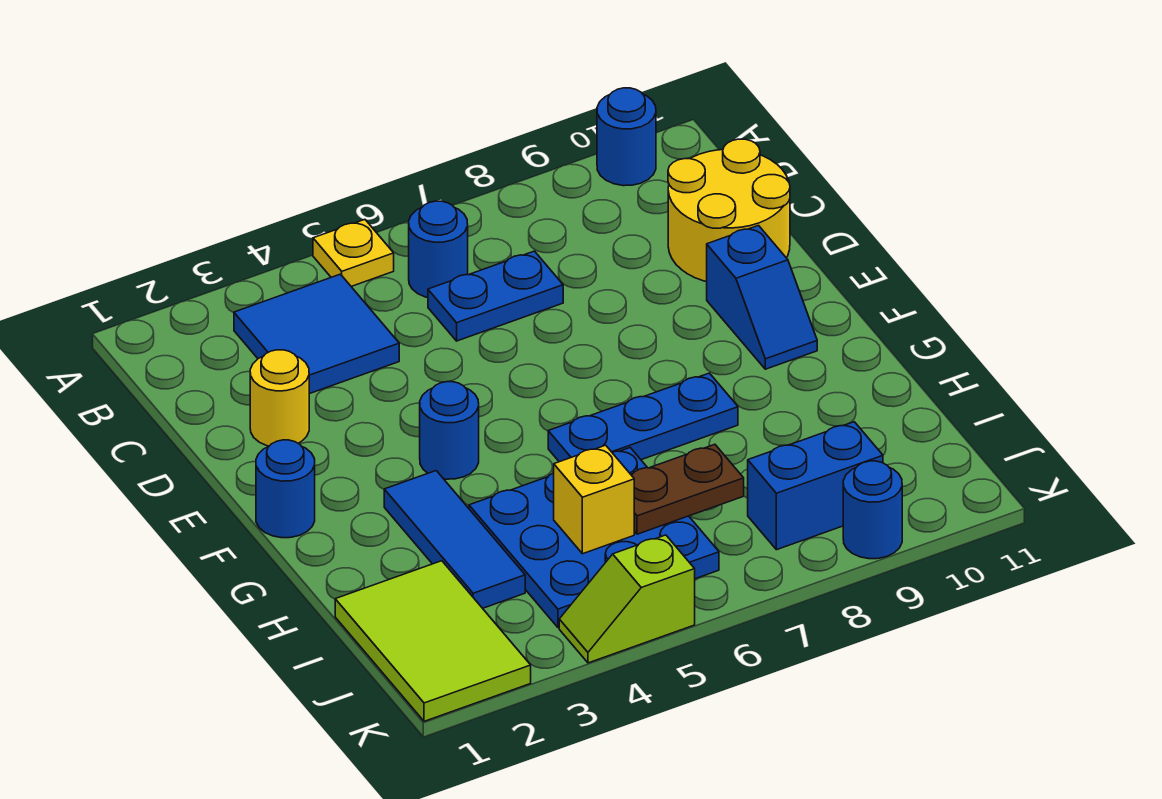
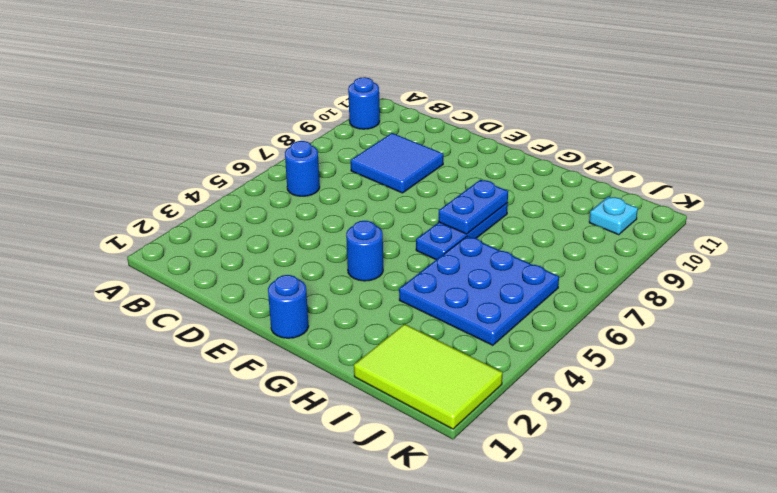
blue tile C8:D9 level 1 -> blue tile B3:C4 level 1
blue plate G7:G8 level 2 -> blue plate C6:C7 level 1
cyan plate J10 level 1 -> none
none -> yellow plate A5 level 1
none -> yellow round brick C10:D11 level 1
none -> yellow round brick D2 level 1

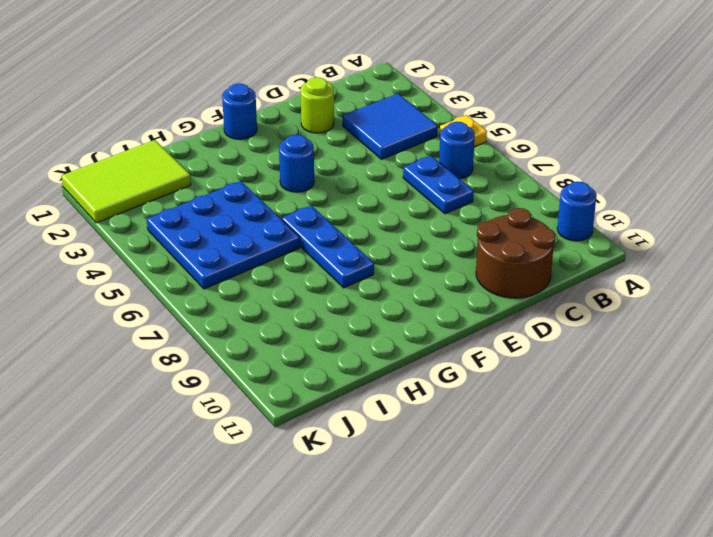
brown round brick C10:D11 level 1 -> yellow round brick C10:D11 level 1
lime round brick D2 level 1 -> yellow round brick D2 level 1
none -> blue slope E10:F10 level 1 top E
none -> blue tile G3:I3 level 1
none -> blue brick J8:J9 level 1

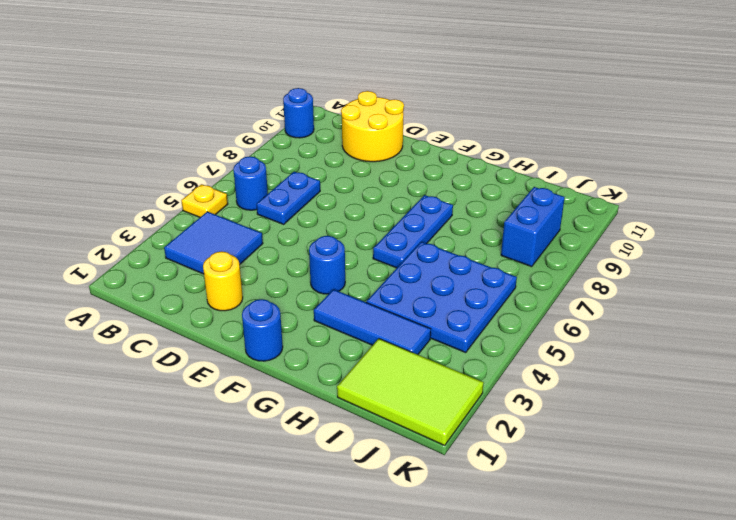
none -> blue slope E10:F10 level 1 top E
none -> lime slope K4:K5 level 1 top 5
none -> blue round brick K9 level 1

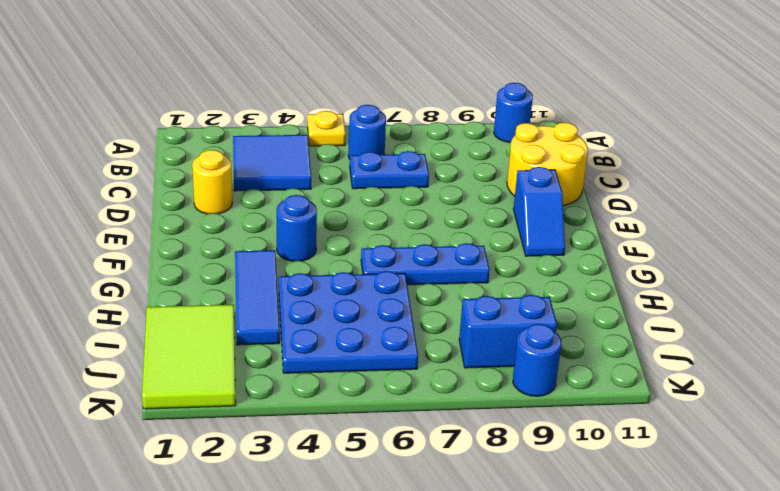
none -> blue round brick F1 level 1
none -> lime slope K4:K5 level 1 top 5
none -> yellow brick I5 level 2

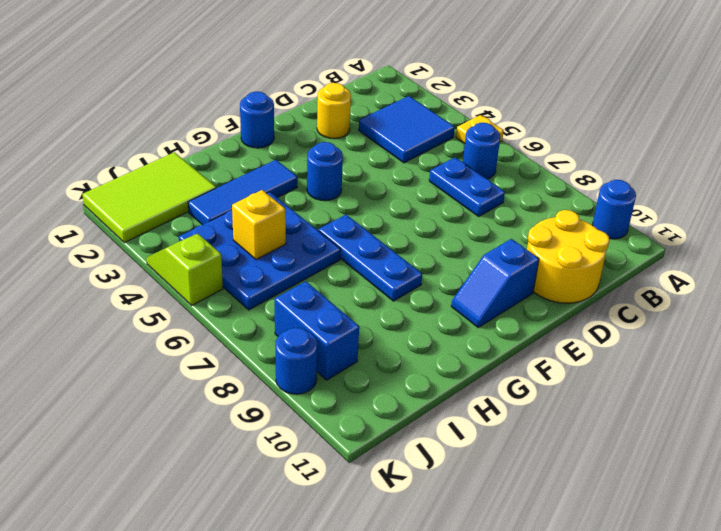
none -> brown plate I6:I7 level 2

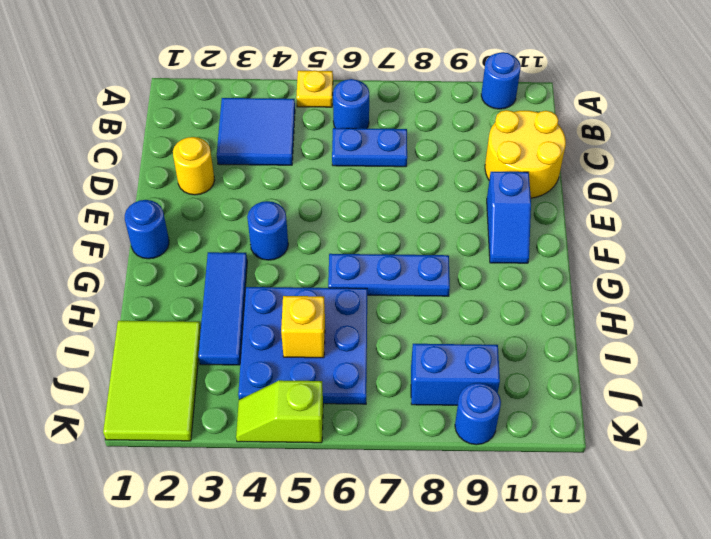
none -> brown plate I6:I7 level 2

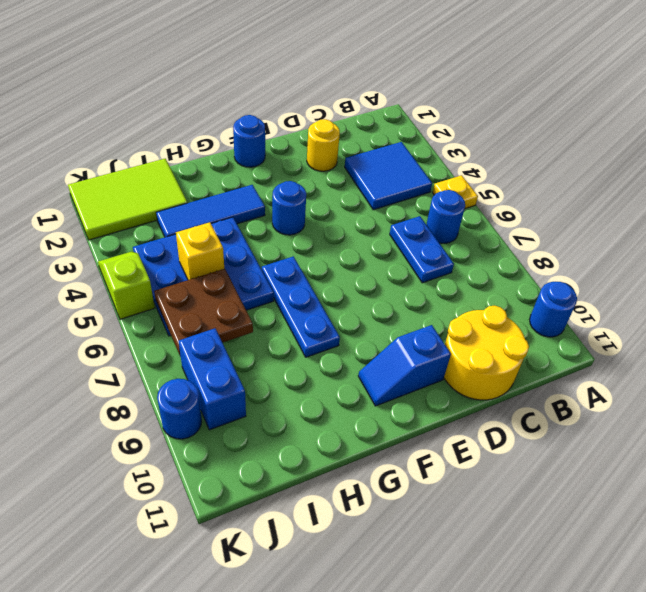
brown plate I6:J7 level 2 -> brown plate I6:I7 level 2

